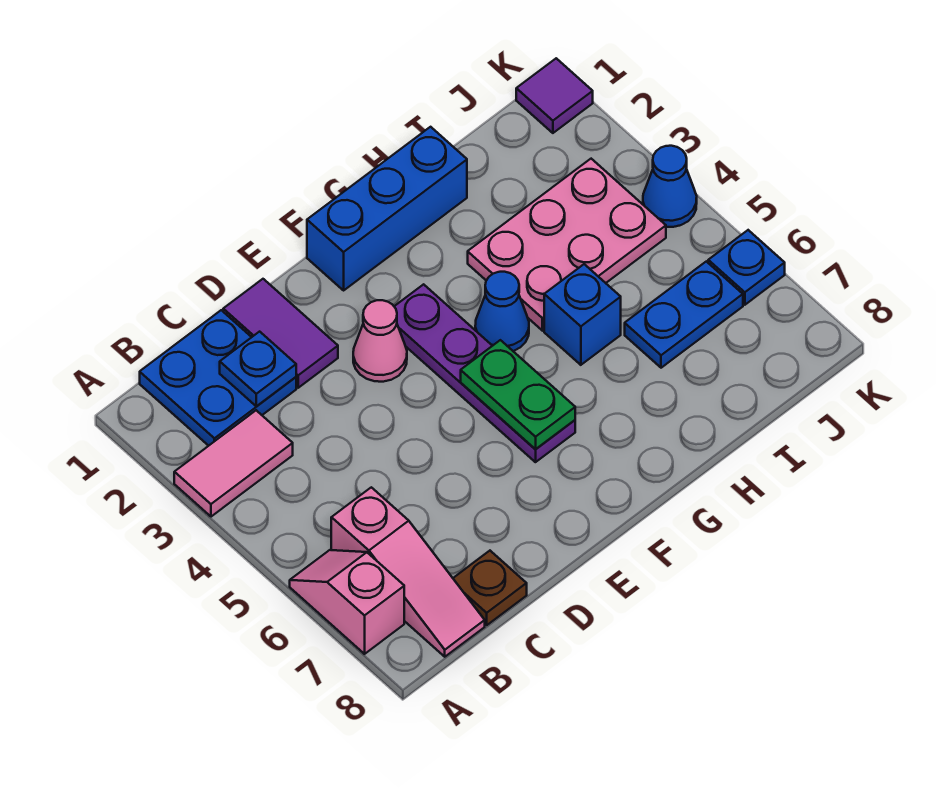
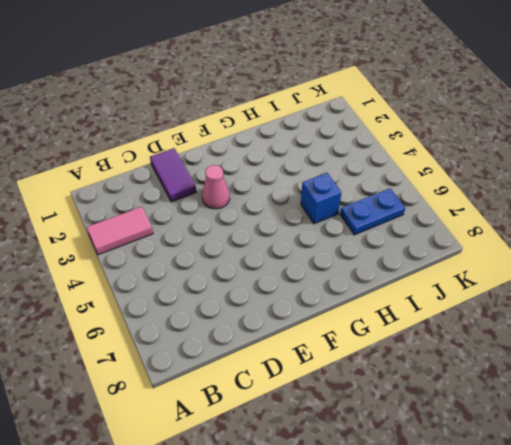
none -> pink slope A6:A7 level 1 top 7
none -> blue plate B1:C2 level 1
none -> pink slope B6:B8 level 1 top 6

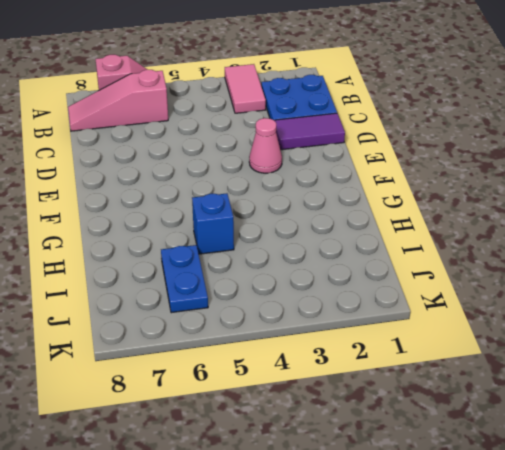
none -> brown plate C8 level 1
none -> blue brick F1:H1 level 1
none -> purple plate F3:F6 level 1

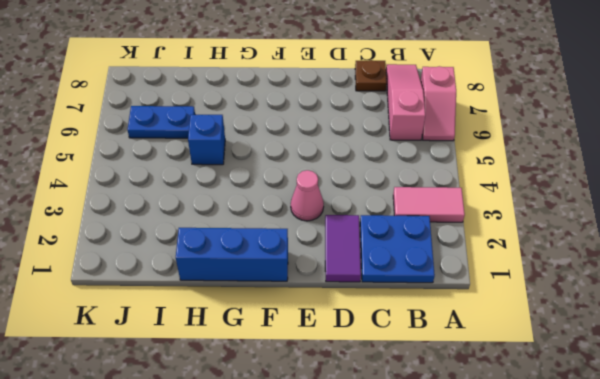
none -> purple plate F3:F6 level 1
none -> blue cone G4 level 1
none -> pink plate H3:J4 level 1

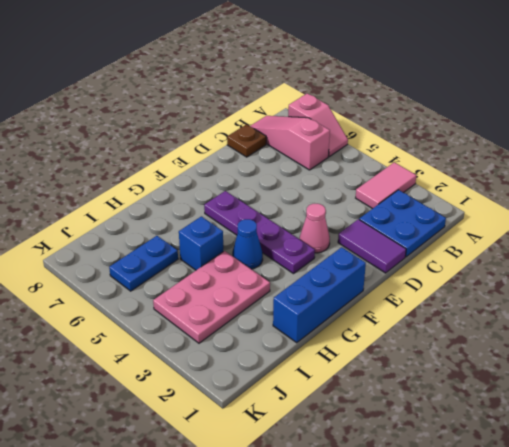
none -> purple tile K1 level 1
none -> blue cone K4 level 1
none -> blue plate K6 level 1

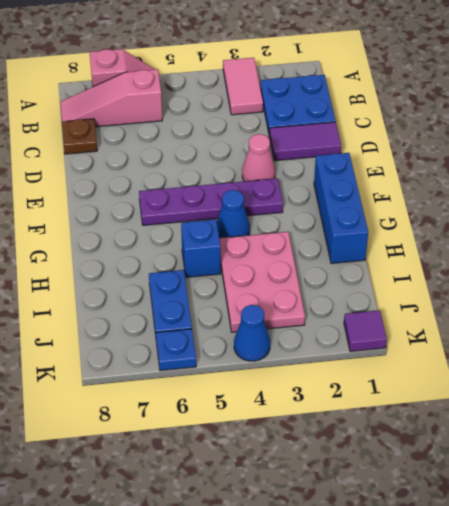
none -> blue plate C2 level 2
none -> green plate F5:F6 level 2

